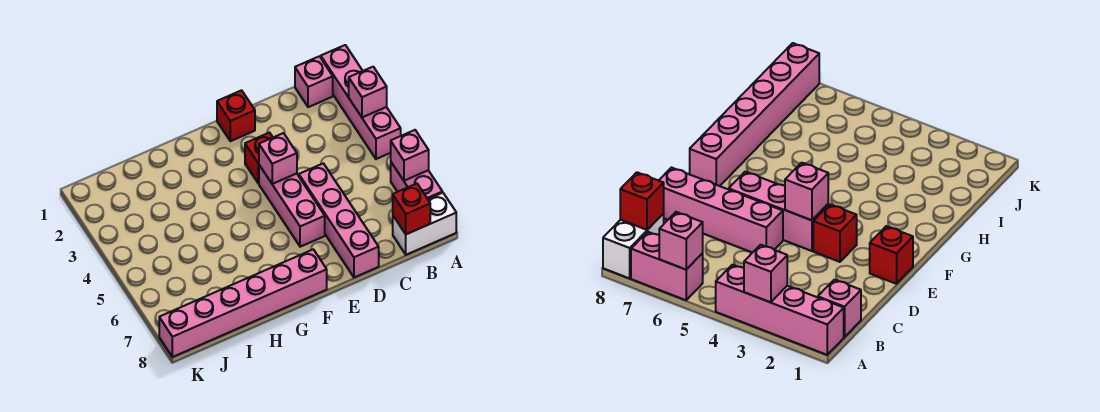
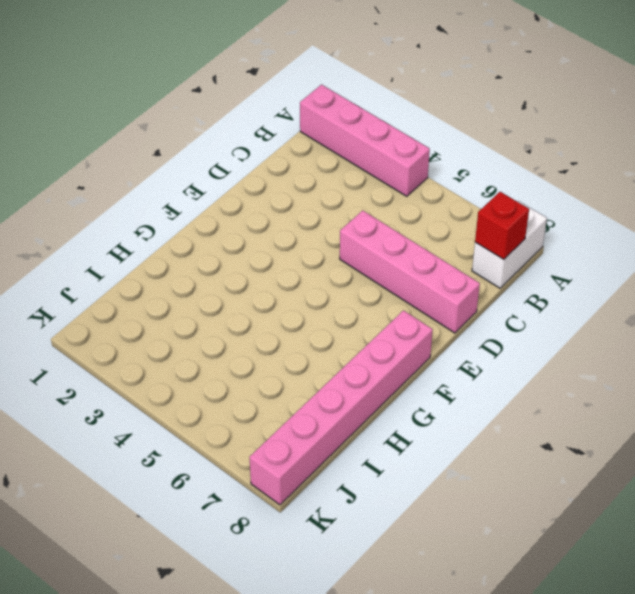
none -> pink brick A6:A7 level 1
none -> pink brick B1 level 1
none -> red brick E1 level 1

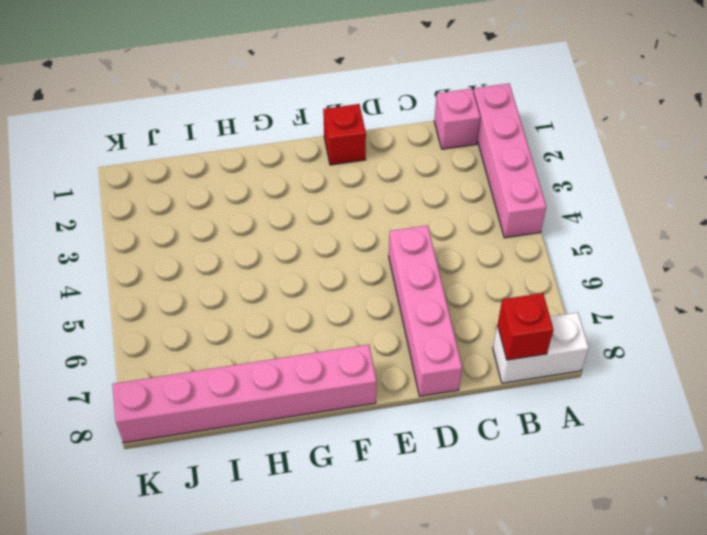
none -> pink brick A6:A7 level 1
none -> red brick E3 level 1
none -> pink brick E4:E6 level 1

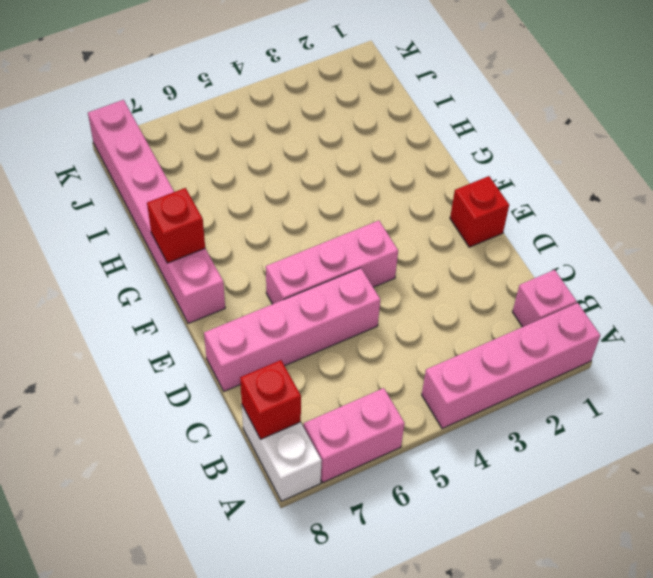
red brick G8 level 2 -> red brick E3 level 1
none -> pink brick A3 level 2
none -> pink brick A6 level 2
none -> pink brick E4 level 2

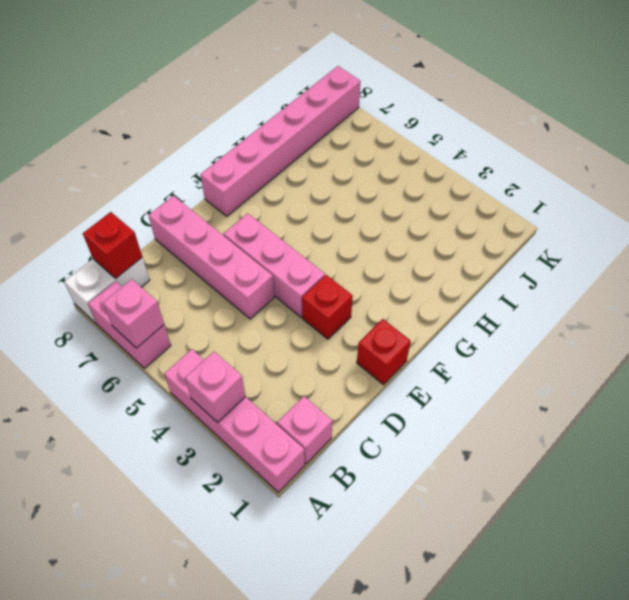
none -> pink brick E4 level 2

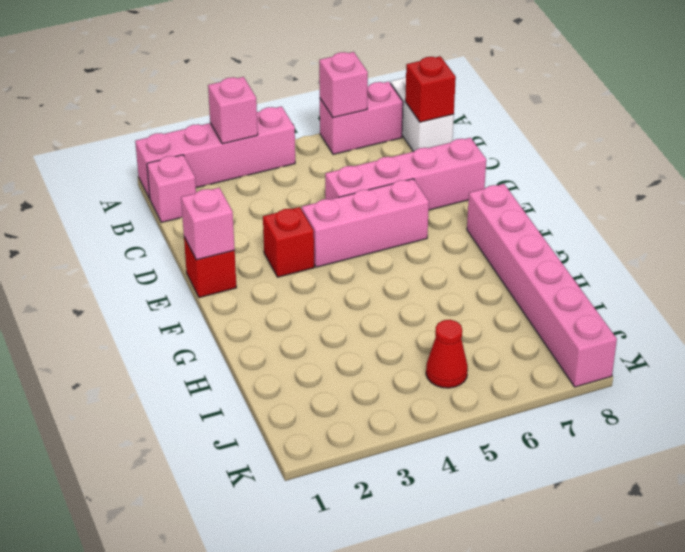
pink brick E1 level 2 -> pink brick E4 level 2
red cone J5 level 1 -> none

